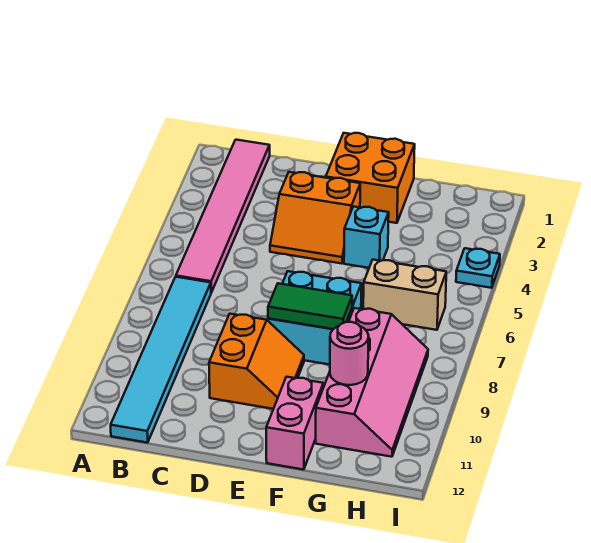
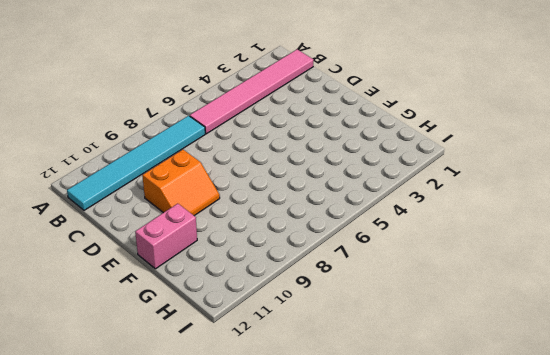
none -> orange slope D3:E4 level 1 top 3
none -> orange brick E1:F2 level 1
none -> cyan brick E7:F8 level 1

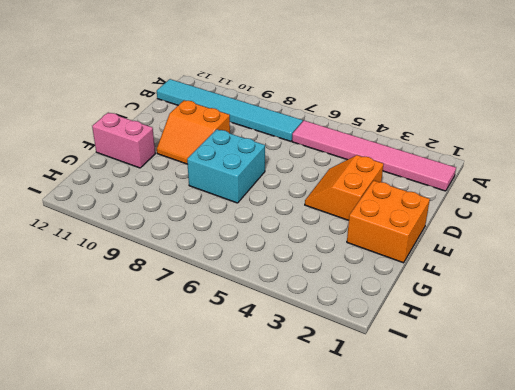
none -> cyan brick F4 level 1
none -> tan brick G6:H6 level 1
none -> pink slope G8:H11 level 1 top G

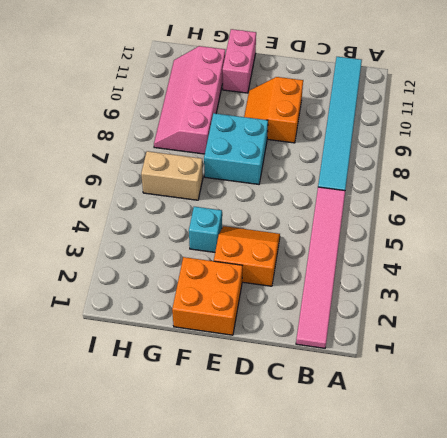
none -> cyan plate I4 level 1
none -> green tile E8:F8 level 2
none -> pink round brick G10 level 2

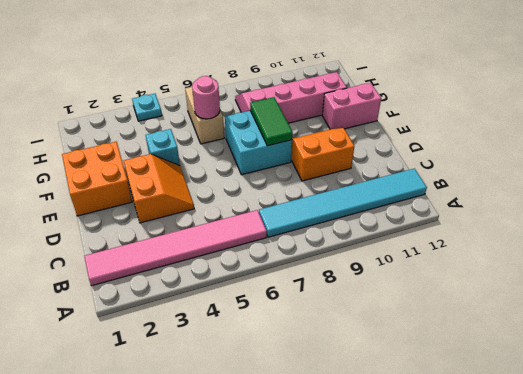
pink round brick G6 level 2 -> pink round brick G10 level 2

